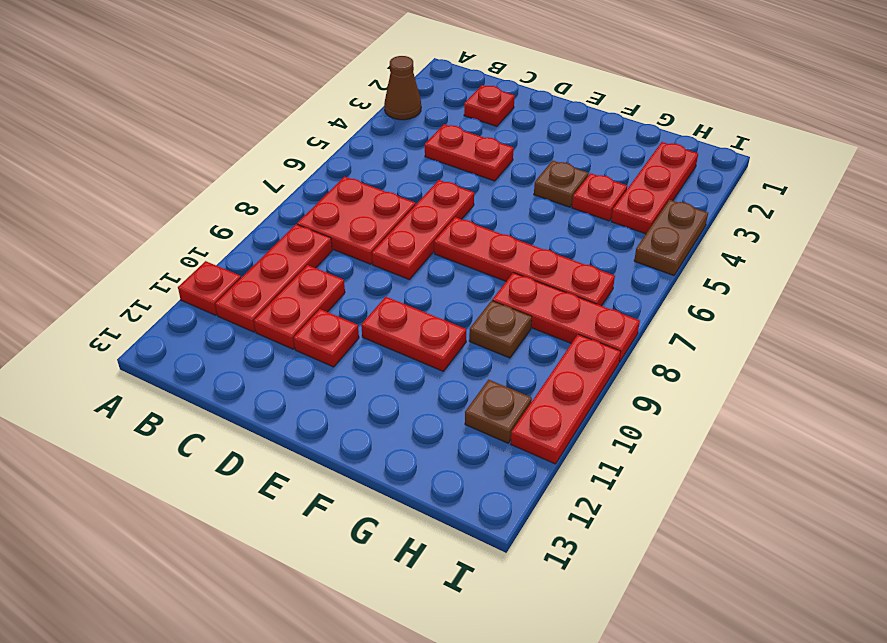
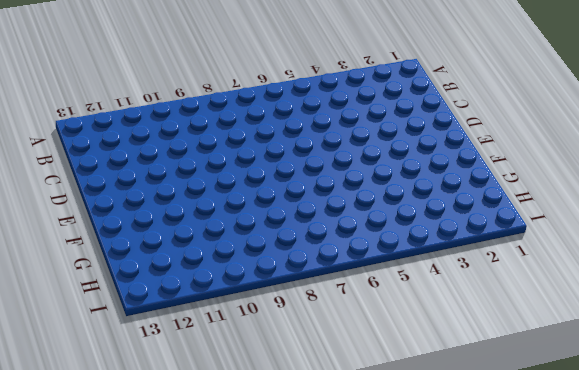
none -> brown cone A3 level 1
none -> red plate A11 level 1
none -> red plate B7:C8 level 1

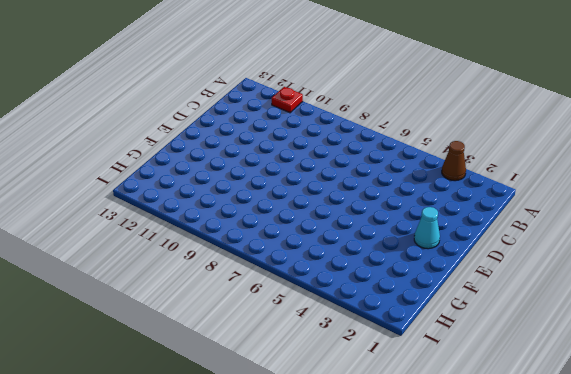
cyan cone E2 level 1 -> none
none -> red plate B7:C8 level 1
none -> red plate B9:B11 level 1
none -> red plate C2 level 1

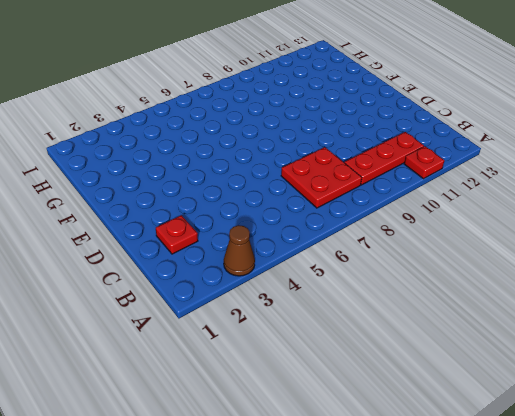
none -> red plate C4:D4 level 1
none -> red plate C10:C11 level 1
none -> red plate D6:D8 level 1

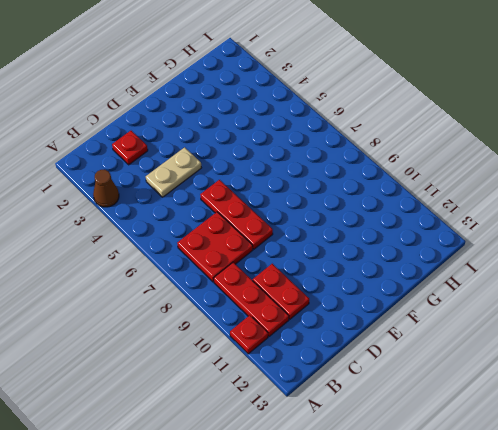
tan plate C4:D4 level 1 -> red plate C4:D4 level 1
none -> red plate D11 level 1
none -> red plate E7:H7 level 1
none -> red plate E10:F10 level 1

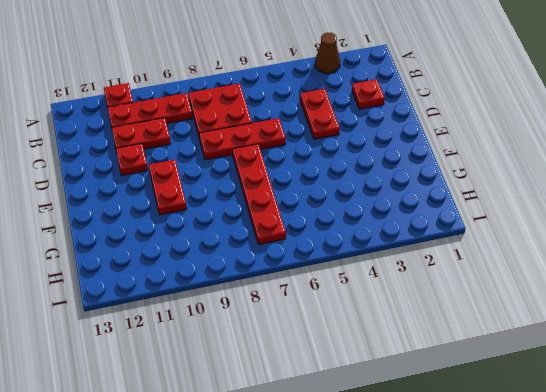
none -> brown plate F4 level 1
none -> red plate G4 level 1
none -> red plate G8:I8 level 1

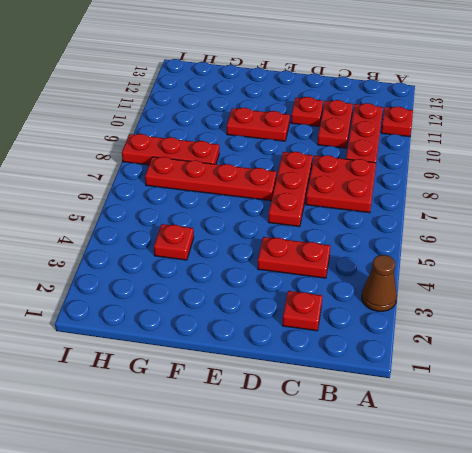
none -> brown plate F4 level 1
none -> brown plate G9 level 1
none -> red plate H2:H4 level 1

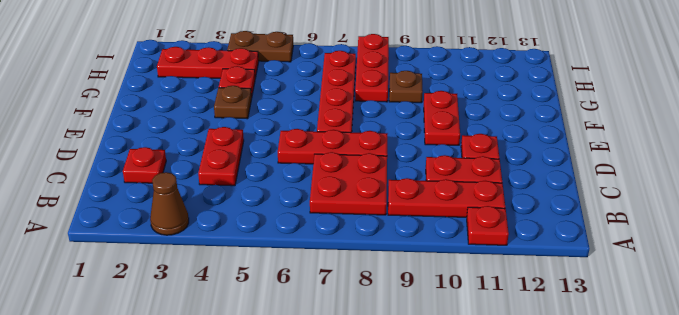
none -> brown plate H11 level 1
none -> red plate I9:I11 level 1

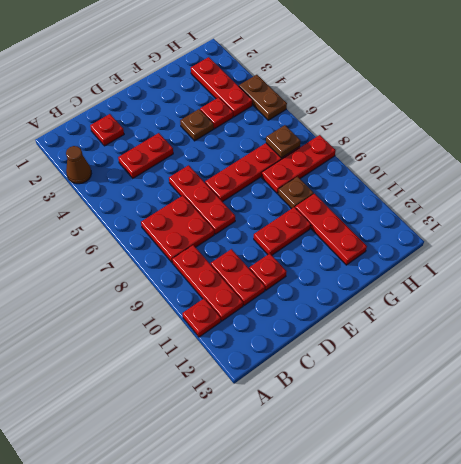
red plate G10:G12 level 1 -> red plate I9:I11 level 1
brown plate H7 level 2 -> brown plate H11 level 1

